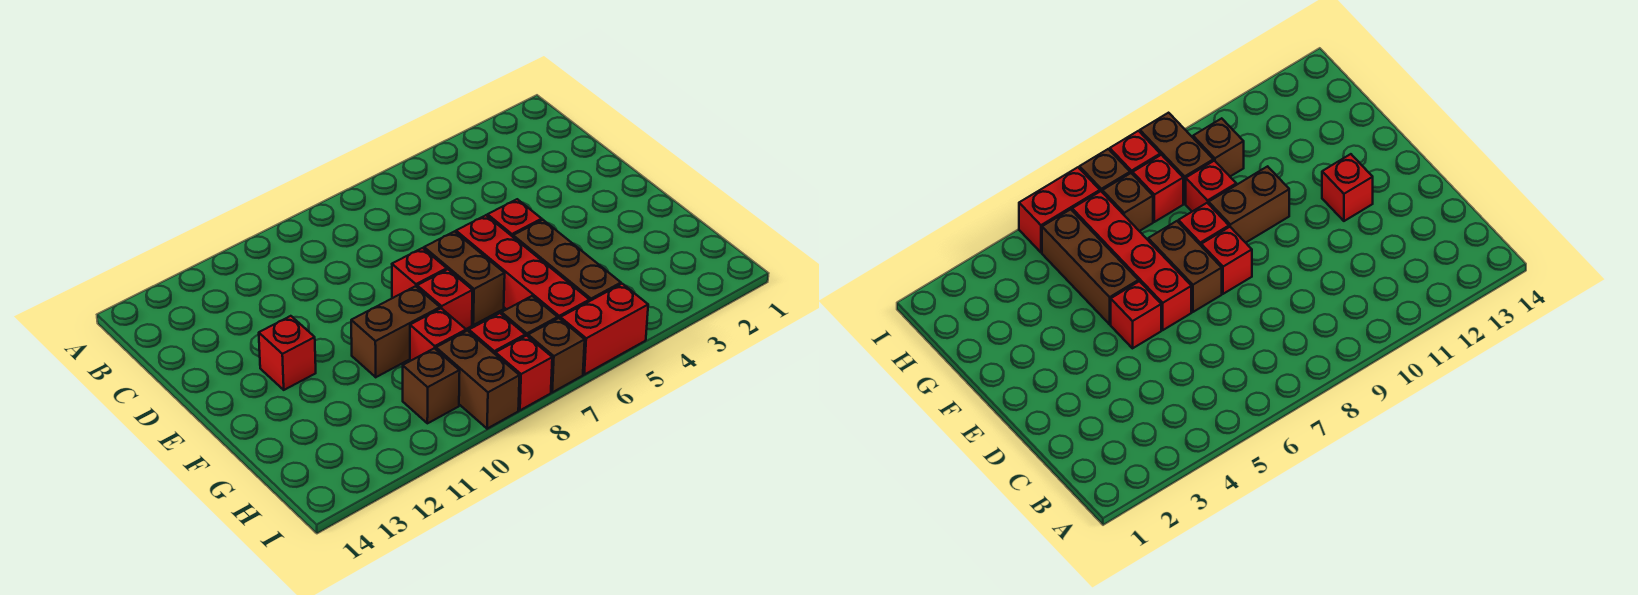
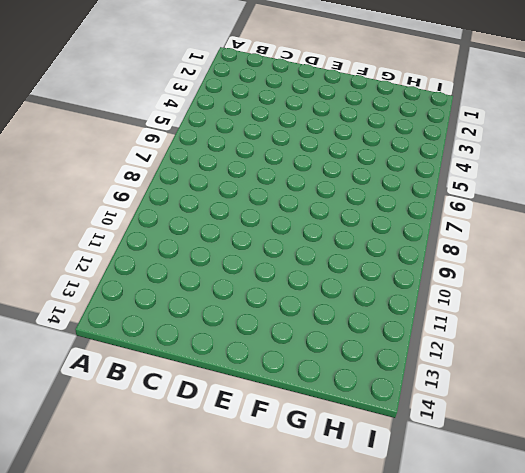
none -> red brick E5 level 1
none -> red brick E6:H6 level 1
none -> brown brick E7:F7 level 1

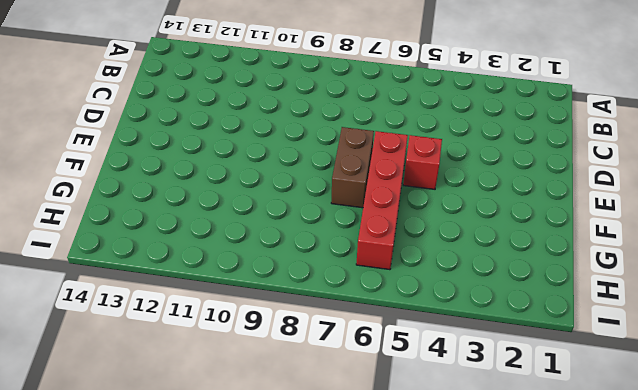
none -> red brick E8 level 1
none -> red brick E12 level 1
none -> brown brick F5:H5 level 1

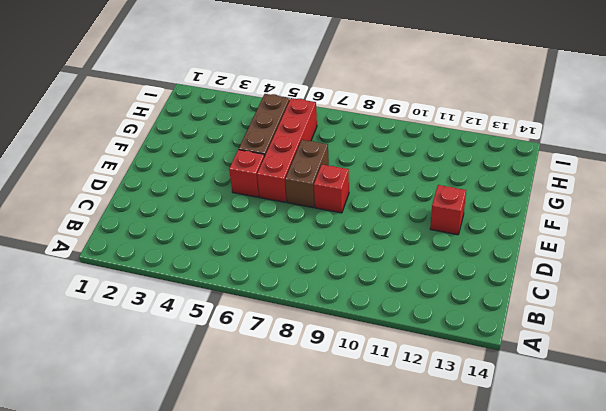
none -> red brick F8 level 1
none -> brown brick F9:F10 level 1
none -> red brick G9 level 1

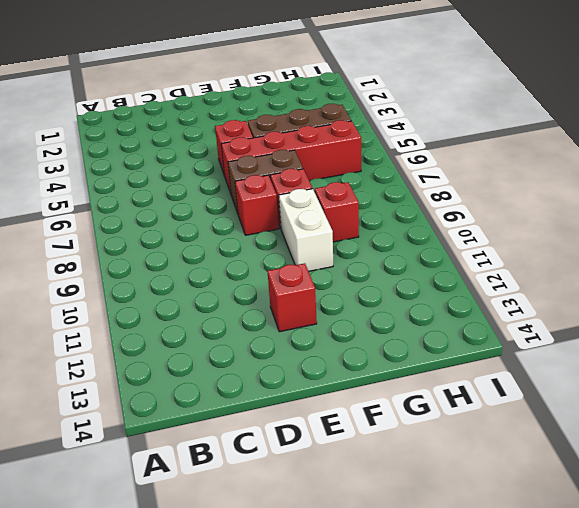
white brick F9:F10 level 1 -> brown brick F9:F10 level 1
none -> brown brick H7 level 1
none -> red brick H8 level 1
none -> brown brick H9:I9 level 1

